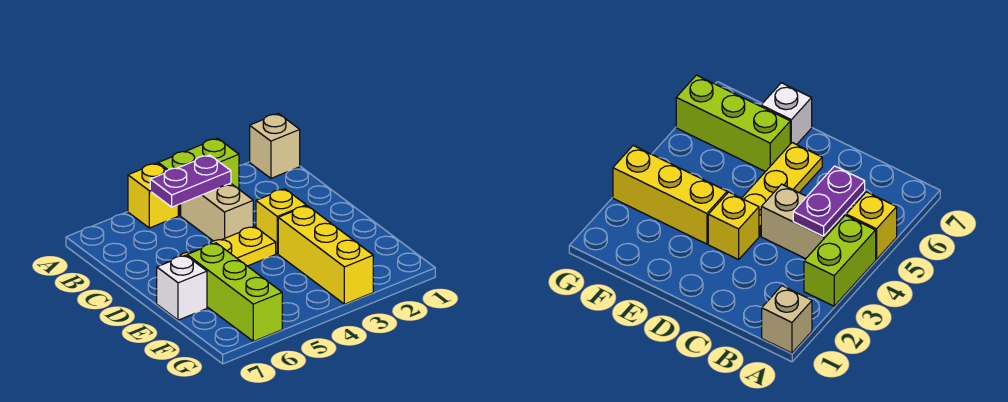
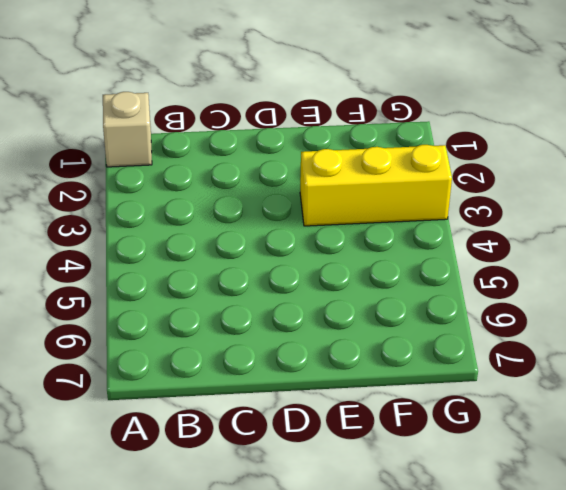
none -> lime brick A3:A4 level 1
none -> yellow brick A5 level 1

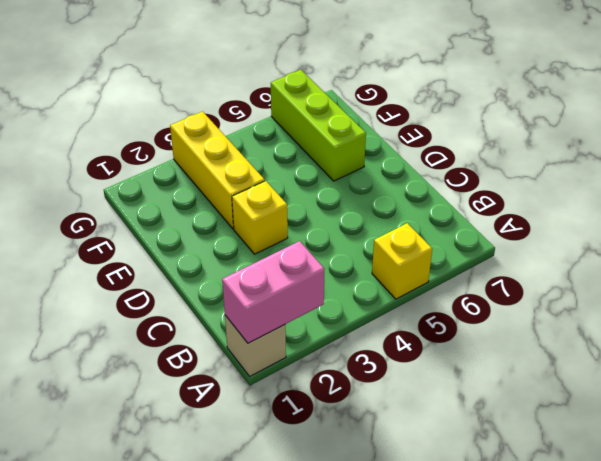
pink brick A1:A2 level 2 -> none
none -> lime brick A3:A4 level 1
none -> tan brick B4:C4 level 1

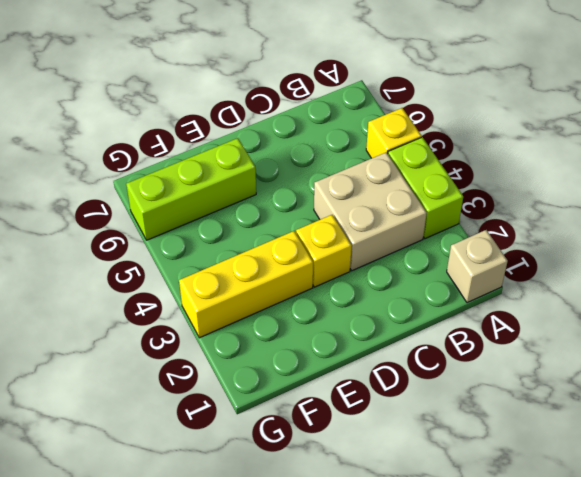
tan brick B3:C4 level 1 -> tan brick B4:C4 level 1
none -> yellow plate D4:D6 level 1
none -> white brick E7 level 1

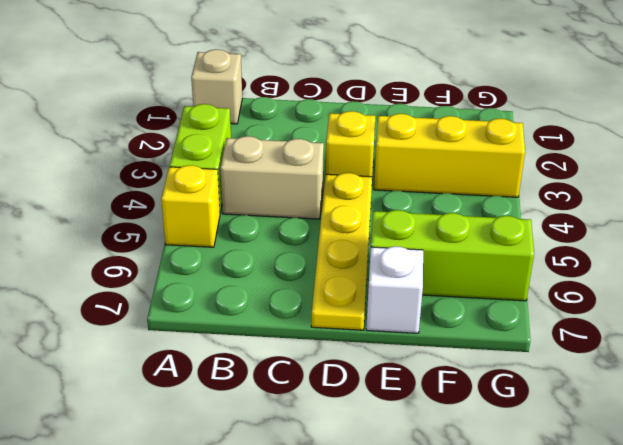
yellow plate D4:D7 level 1 -> yellow plate D4:D6 level 1
none -> purple plate B4:B5 level 2

